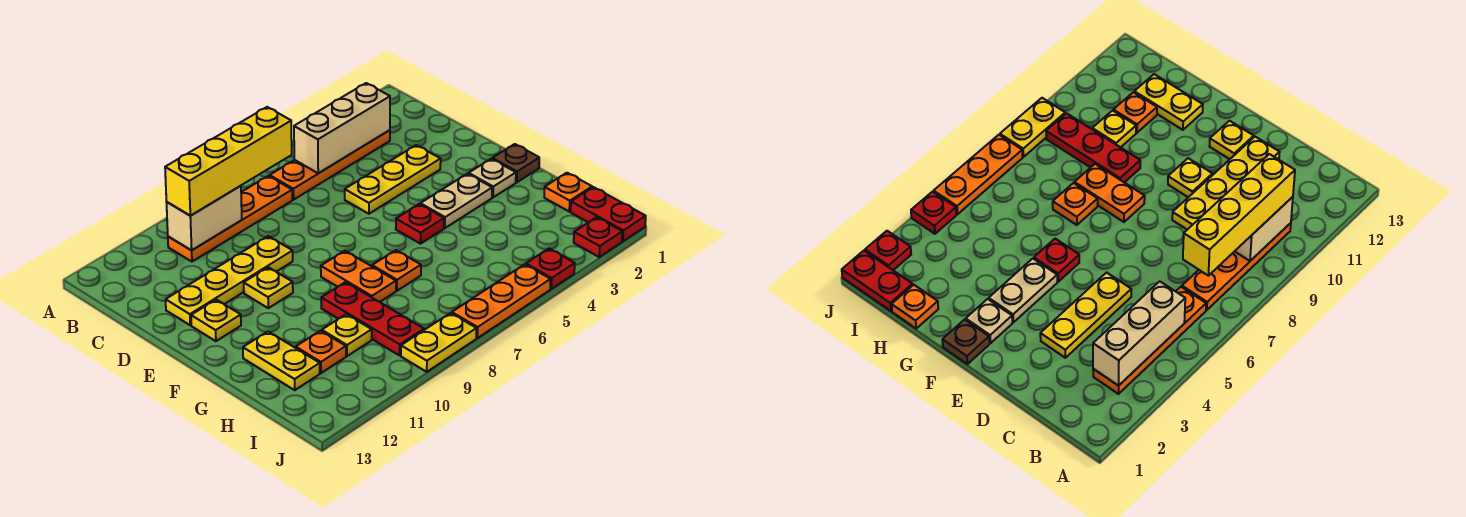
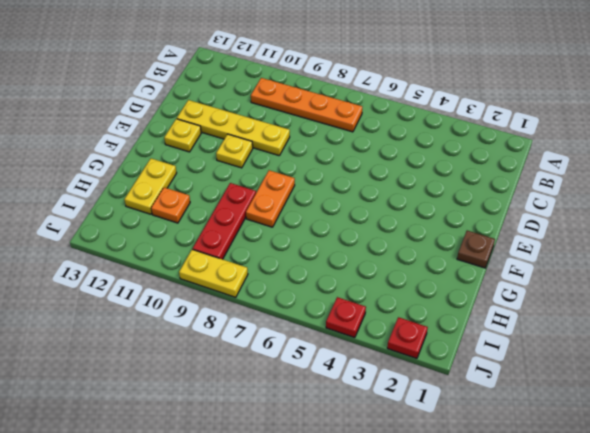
none -> orange plate B3:B6 level 1
none -> yellow plate D3:D5 level 1
none -> tan plate F2 level 1

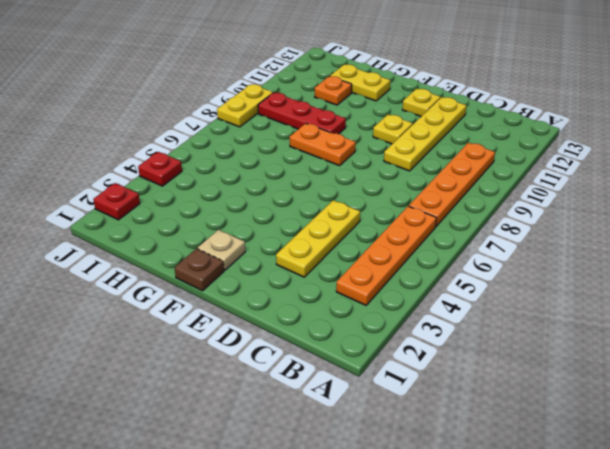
none -> tan plate F3:F4 level 1
none -> red plate F5 level 1
none -> orange plate G7 level 1

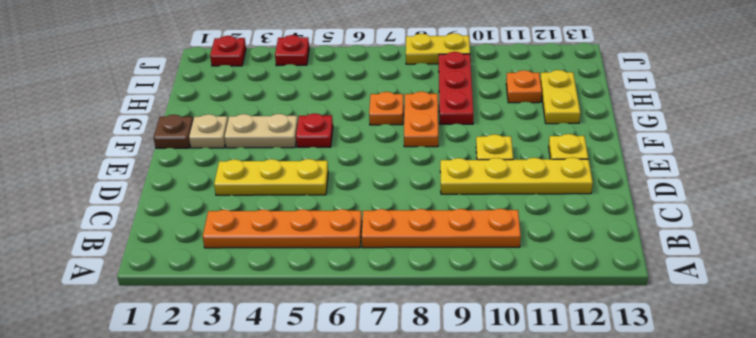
none -> orange plate H1 level 1
none -> yellow plate H10 level 1
none -> red plate I1:J1 level 1

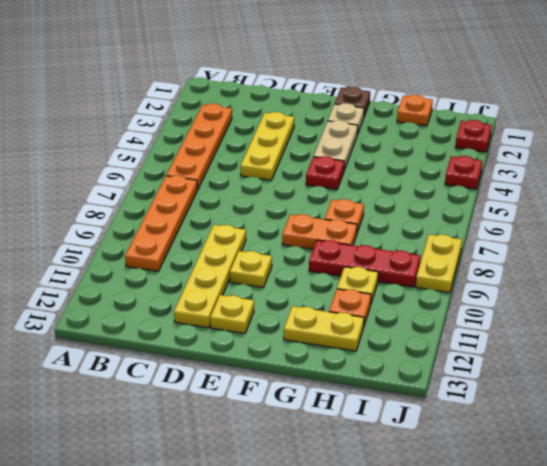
none -> red plate I1:J1 level 1
none -> orange plate J5:J7 level 1
none -> tan brick B3:B5 level 2

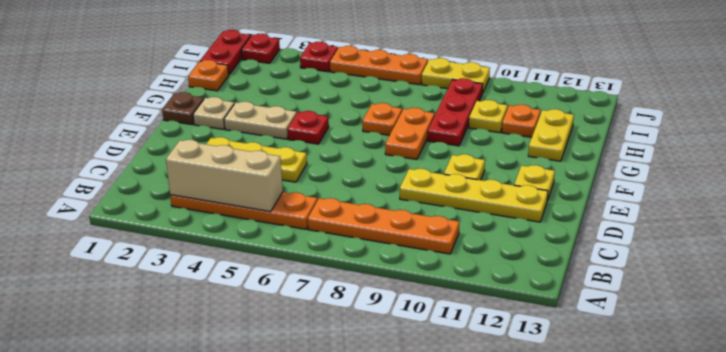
none -> tan brick B9:B10 level 2
none -> yellow brick B7:B10 level 3

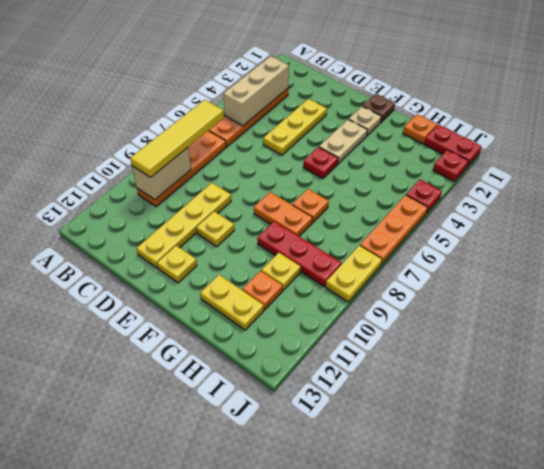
yellow tile B7:B10 level 3 -> yellow brick B7:B10 level 3

